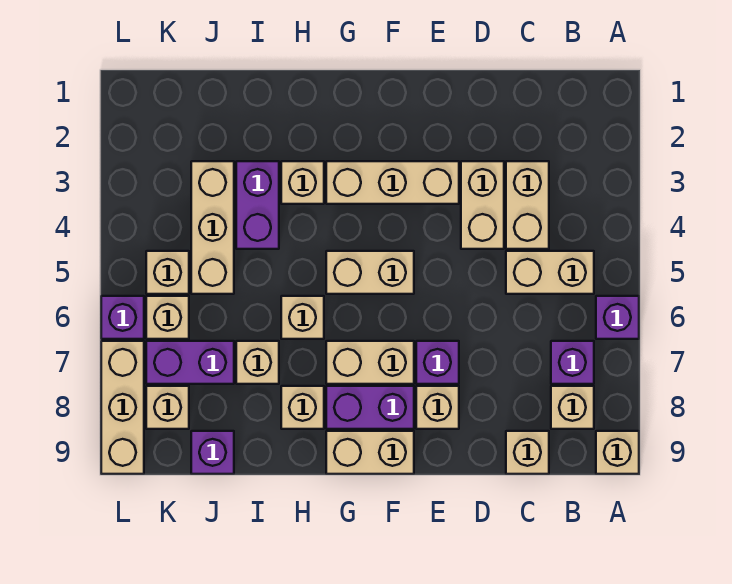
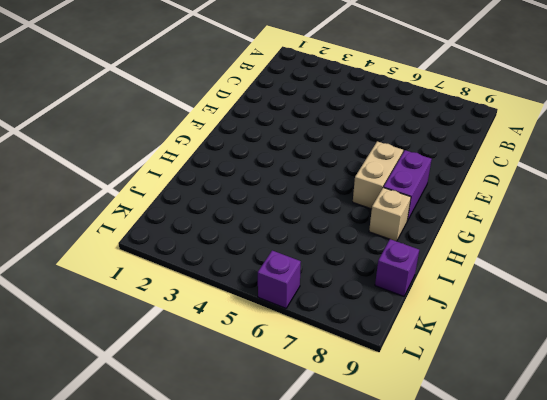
none -> purple brick A6 level 1
none -> tan brick A9 level 1
none -> tan brick B5:C5 level 1

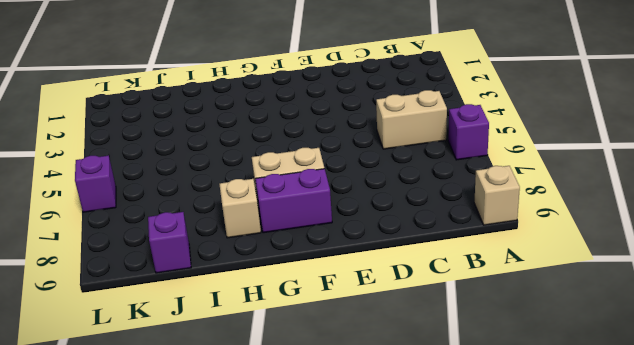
none -> purple brick B7 level 1
none -> tan brick B8 level 1
none -> tan brick C3:C4 level 1

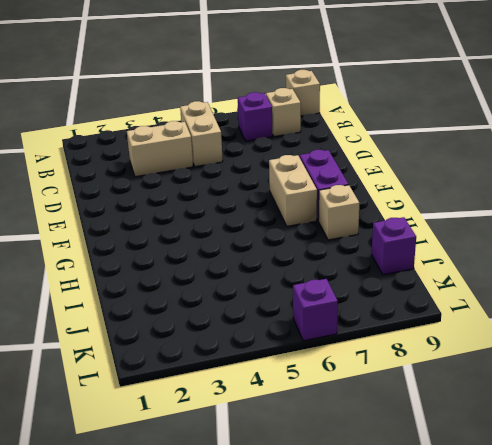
none -> purple brick A6 level 1
none -> tan brick C9 level 1
none -> tan brick D3:D4 level 1

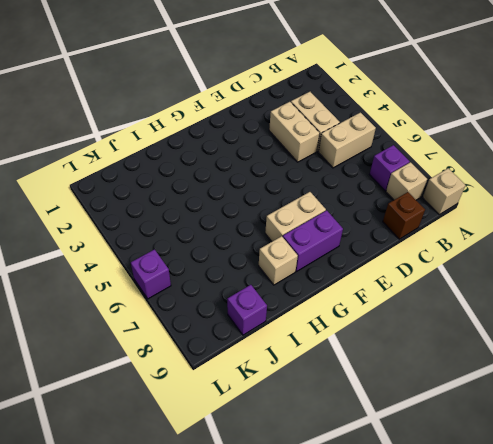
brown brick C9 level 1 -> tan brick C9 level 1
none -> purple brick A6 level 1
none -> tan brick E3:G3 level 1
none -> purple brick E7 level 1

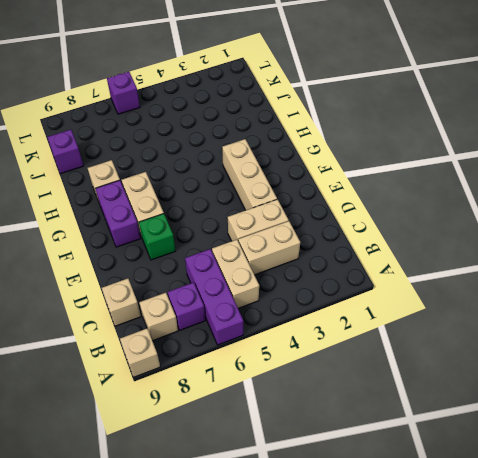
purple brick A6:C6 level 1 -> purple brick A6 level 1
green brick E7 level 1 -> purple brick E7 level 1
none -> tan brick E8 level 1
none -> tan brick F5:G5 level 1
none -> tan brick F9:G9 level 1

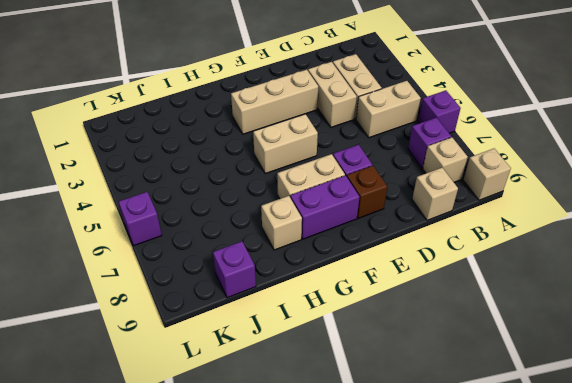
brown brick E8 level 1 -> tan brick E8 level 1
none -> tan brick F9:G9 level 1
none -> tan brick H3 level 1
none -> tan brick H6 level 1

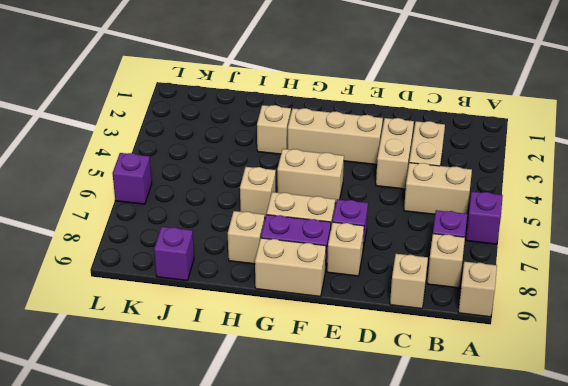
none -> purple brick I3:I4 level 1
none -> tan brick I7 level 1
none -> tan brick J3:J5 level 1

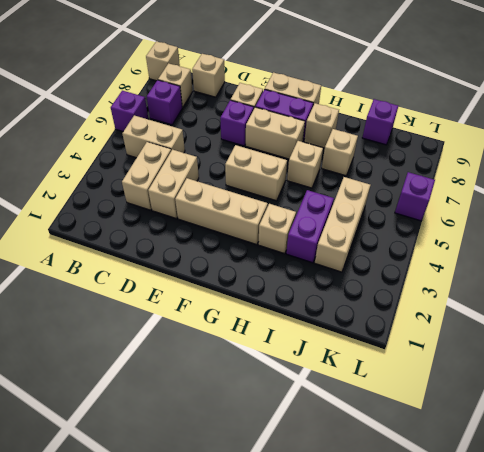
none -> purple brick J7:K7 level 1
none -> tan brick K5 level 1
none -> tan brick K6 level 1

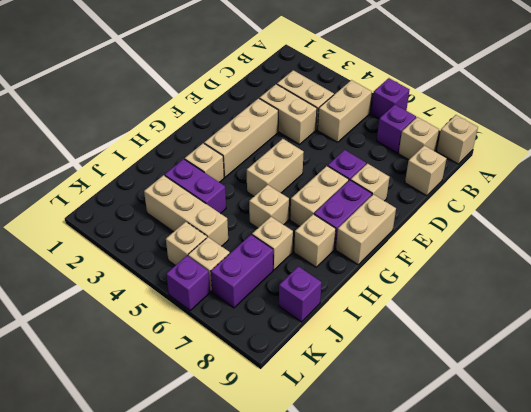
none -> tan brick K8 level 1
none -> tan brick L7:L9 level 1

